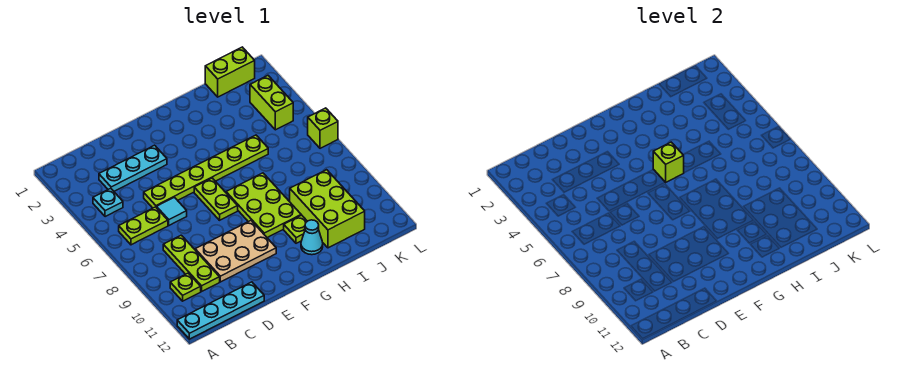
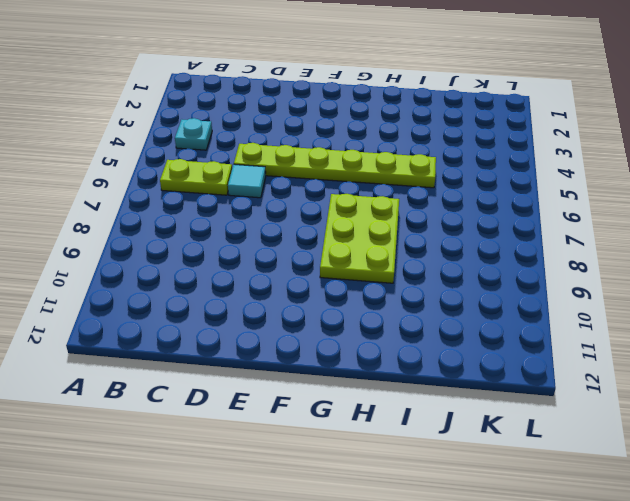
none -> cyan plate A12:D12 level 1
none -> lime plate B10 level 1
none -> cyan plate C3:E3 level 1

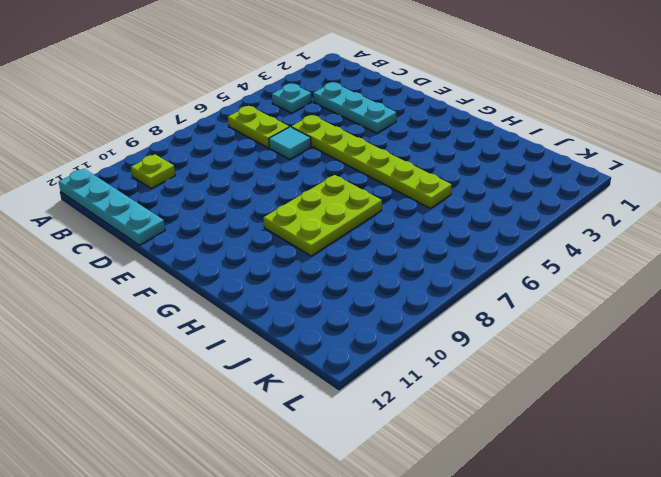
none -> lime plate C8:C10 level 1
none -> tan plate D9:F10 level 1
none -> lime plate F6:F7 level 1

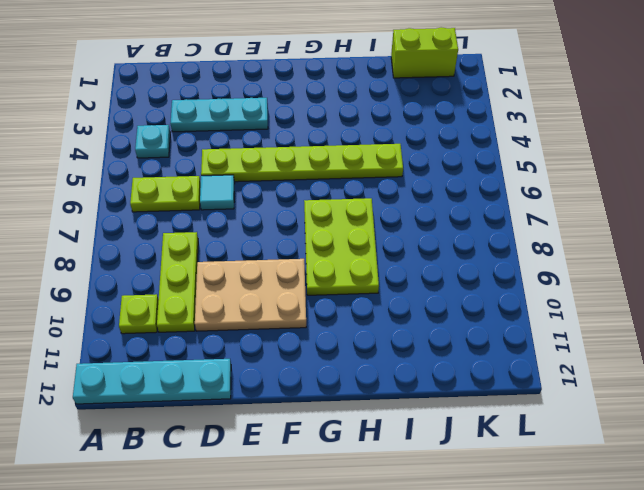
none -> lime plate F6:F7 level 1
none -> lime plate H10 level 1
none -> cyan cone H11 level 1

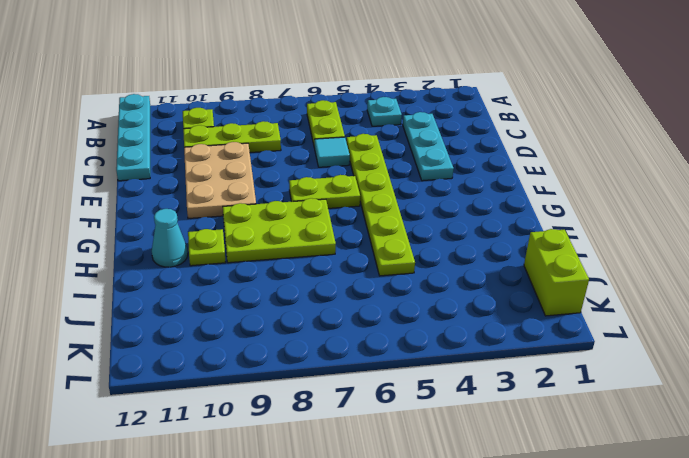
none -> lime brick I9:J11 level 1
none -> lime brick K3:K4 level 1
none -> lime brick L6 level 1

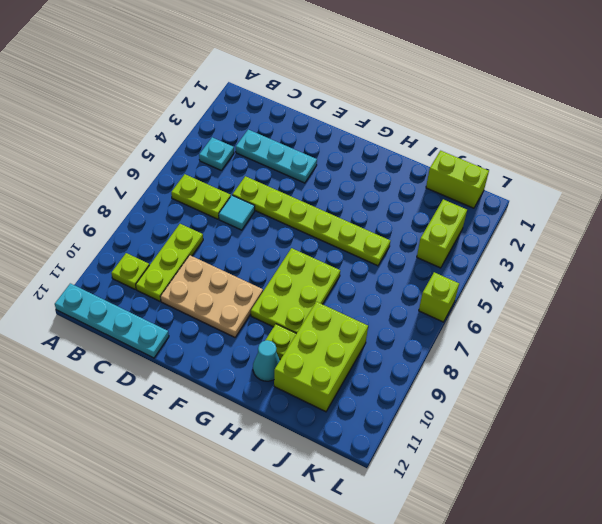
none -> lime plate F6:F7 level 1
none -> lime brick G5 level 2

